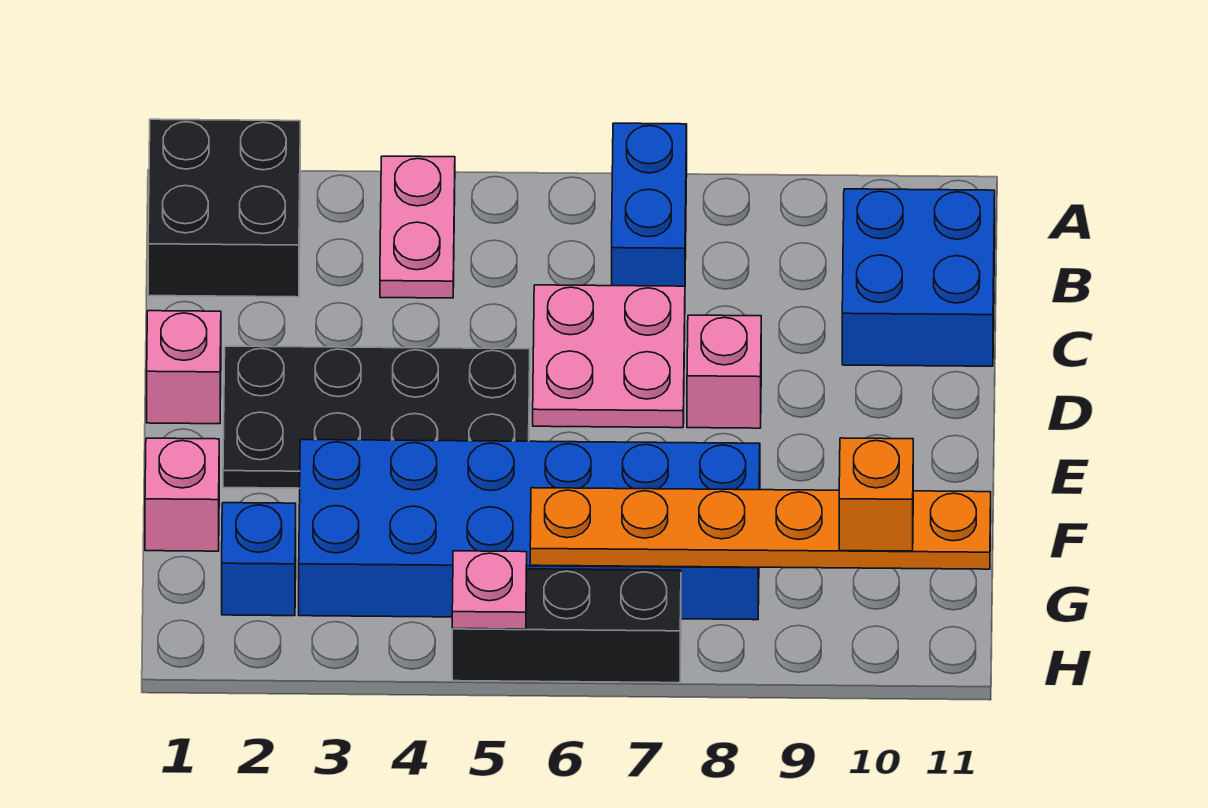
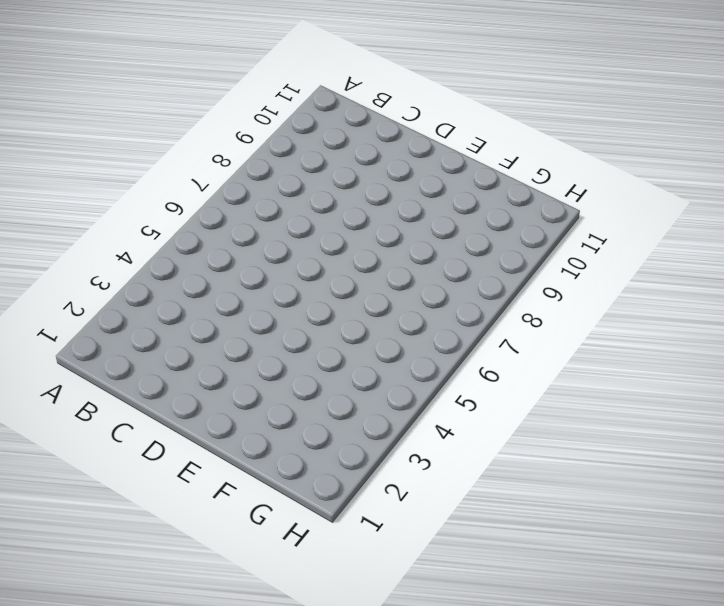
none -> black brick A1:B2 level 1
none -> pink plate A4:B4 level 1
none -> blue brick A7:B7 level 1

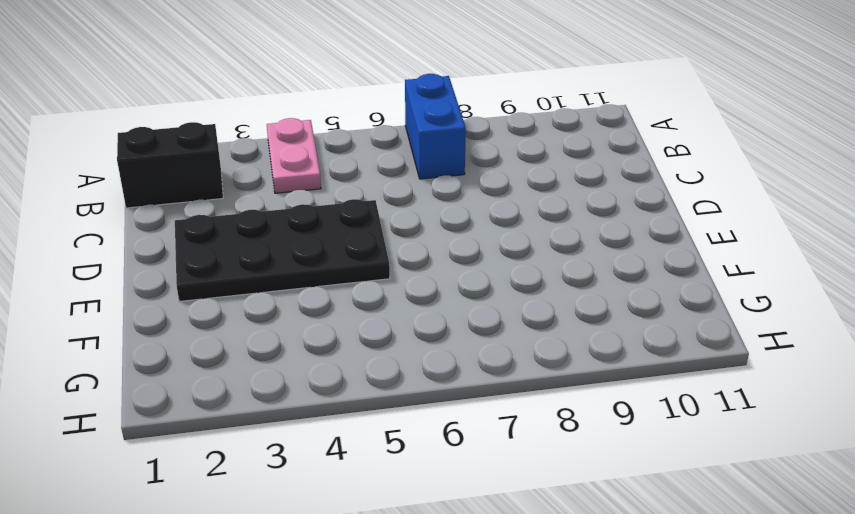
black brick B1:B2 level 1 -> black brick A1:B2 level 1
none -> blue brick B10:C11 level 1
none -> pink plate C6:D7 level 1
none -> pink brick D1 level 1

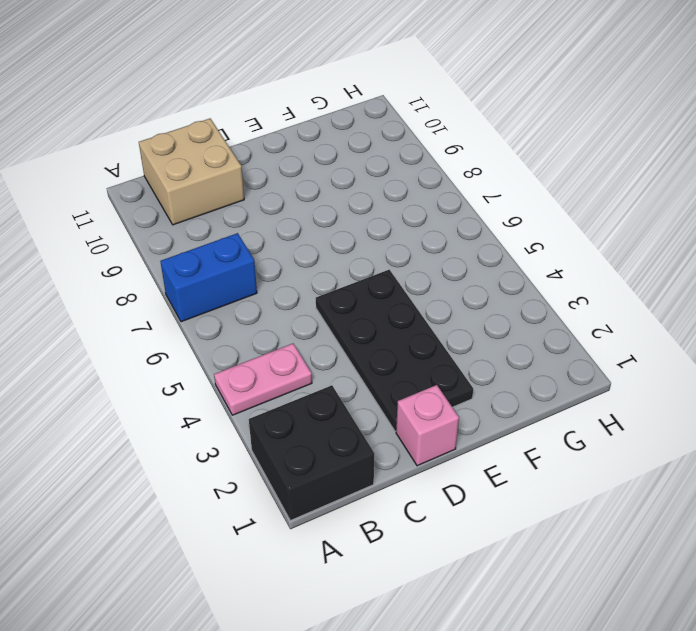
tan brick B10:C11 level 1 -> blue brick B10:C11 level 1
none -> pink plate C6:D7 level 1
none -> pink brick D8 level 1
none -> pink brick F1 level 1

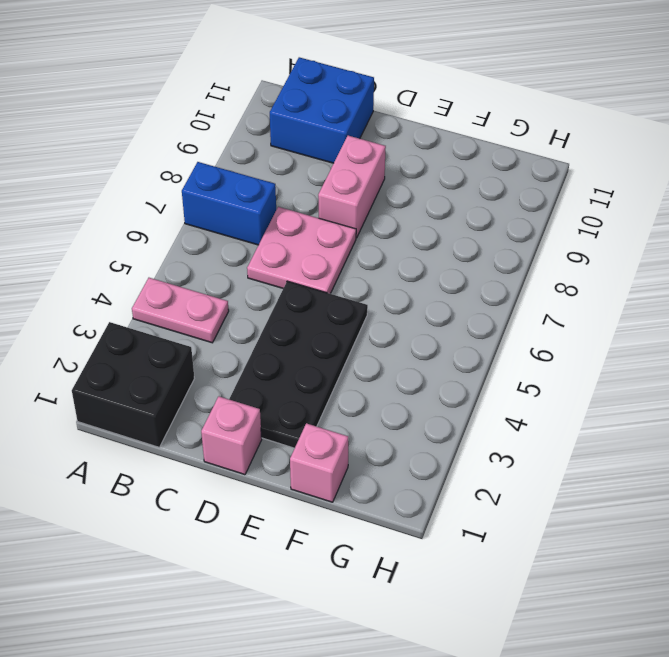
pink brick D8:D9 level 1 -> pink brick D8 level 1
none -> blue brick F3:G8 level 1
none -> blue brick G2 level 1
none -> black brick H5:H7 level 1

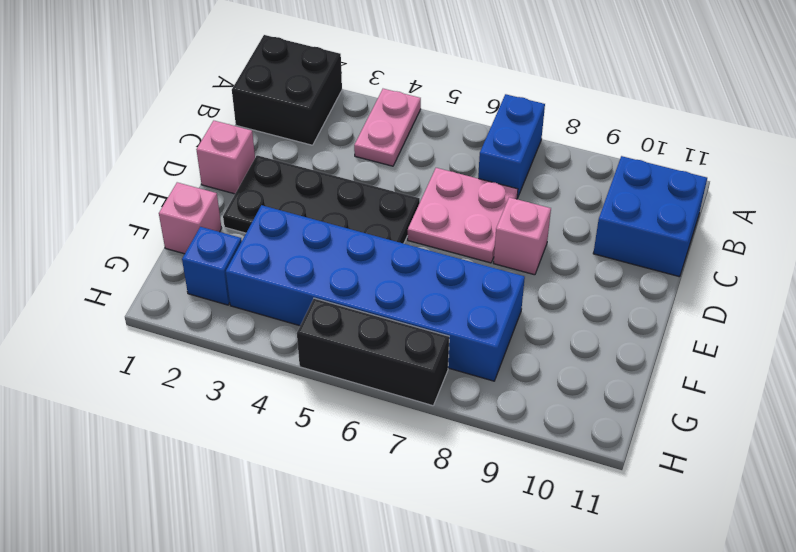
none -> orange plate G6:G11 level 2
none -> pink plate H5 level 2
none -> orange brick G10 level 3

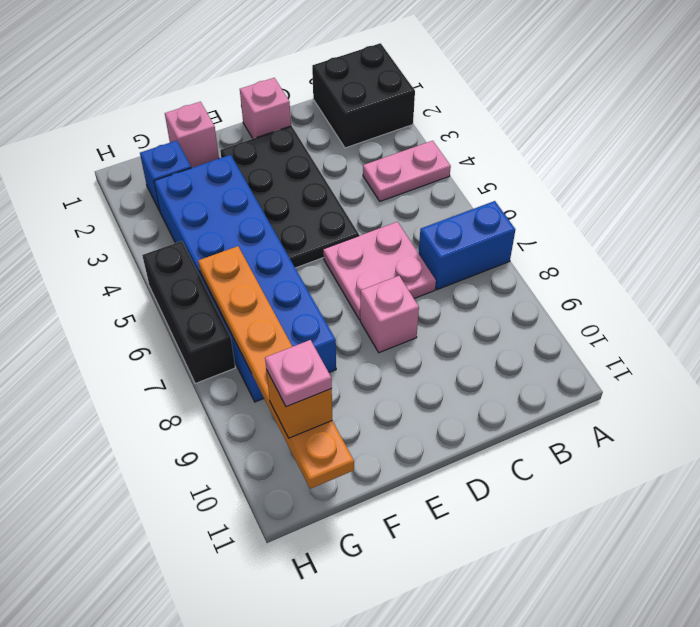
pink plate G10 level 4 -> pink plate H5 level 2
none -> blue brick B10:C11 level 1

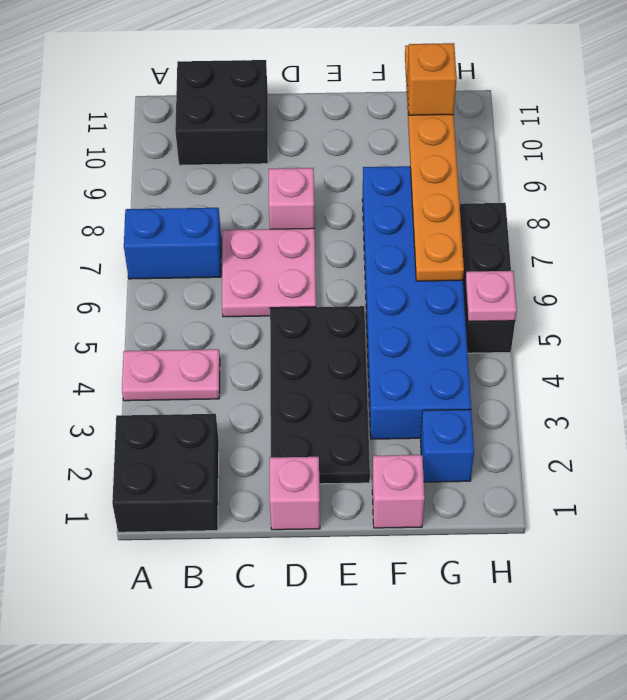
black brick B10:C11 level 1 -> blue brick B10:C11 level 1

